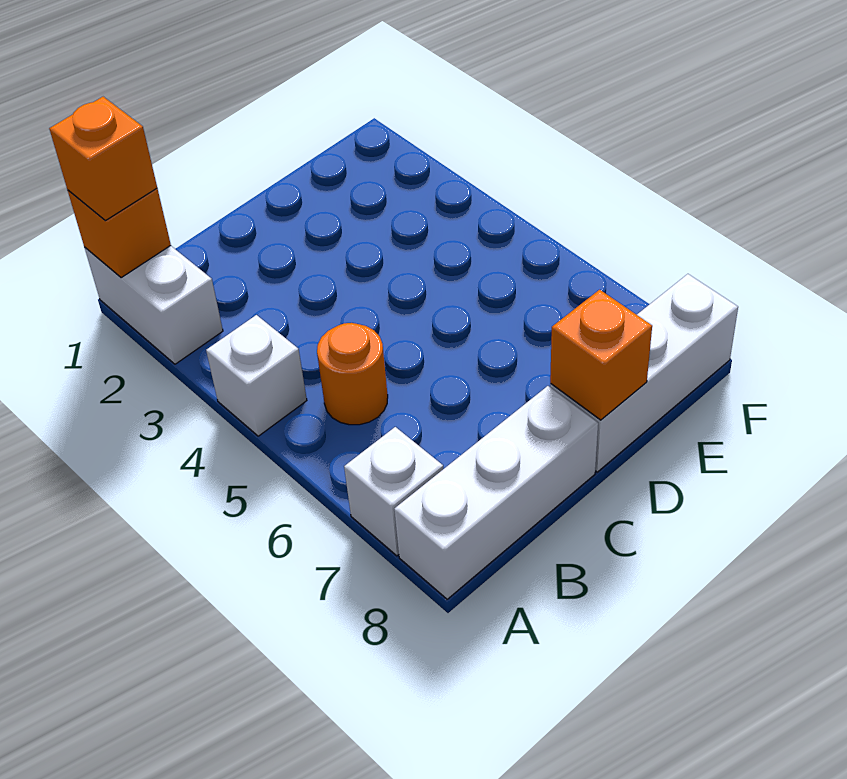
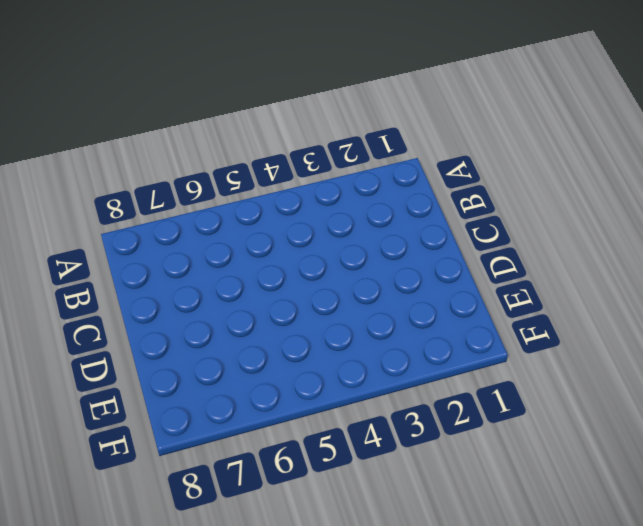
none -> white brick A1:A2 level 1
none -> white brick A4 level 1

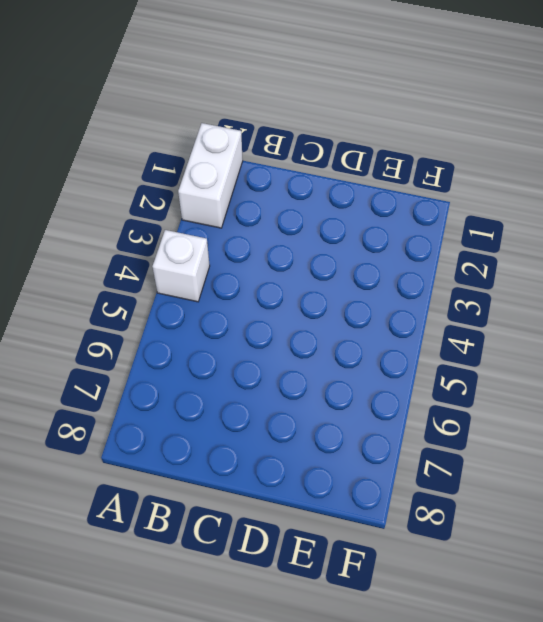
none -> white brick A7 level 1
none -> white brick A8:C8 level 1

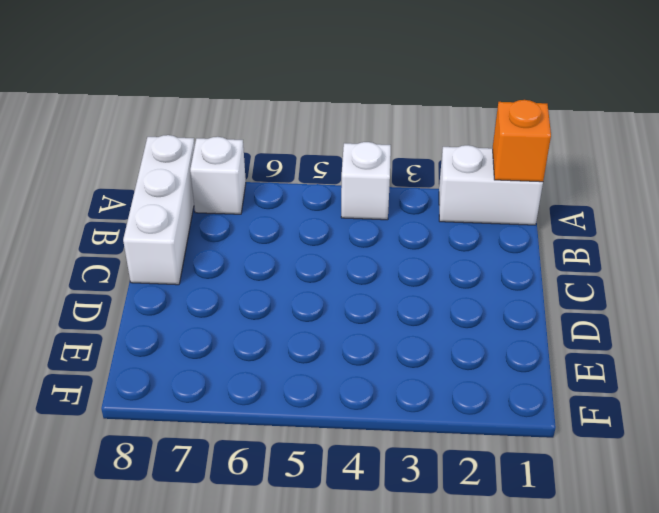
none -> orange round brick B5 level 1
none -> white brick D8:F8 level 1

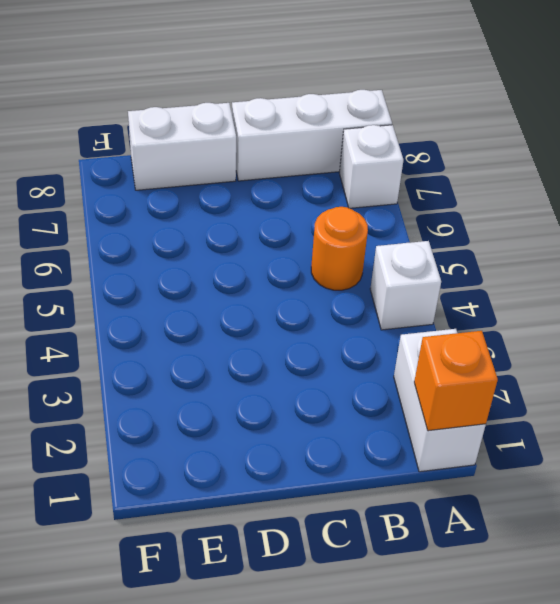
white brick D8:E8 level 1 -> white brick D8:F8 level 1
none -> orange brick D8 level 2
none -> orange brick A1 level 3

